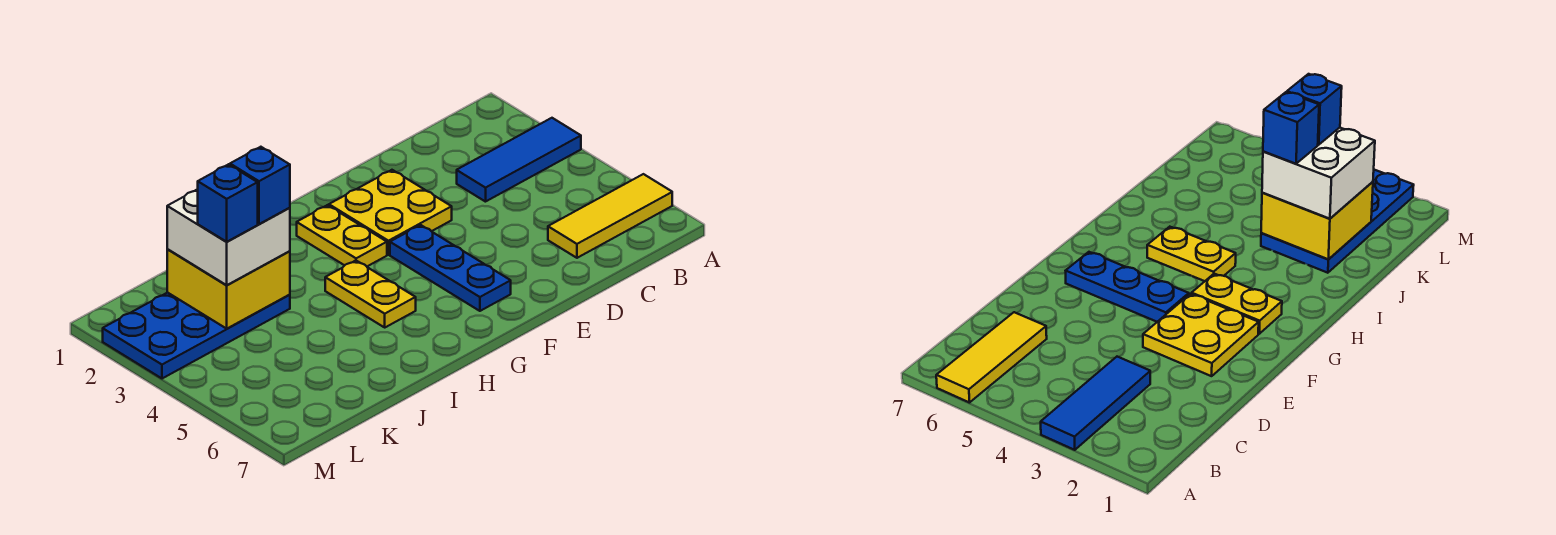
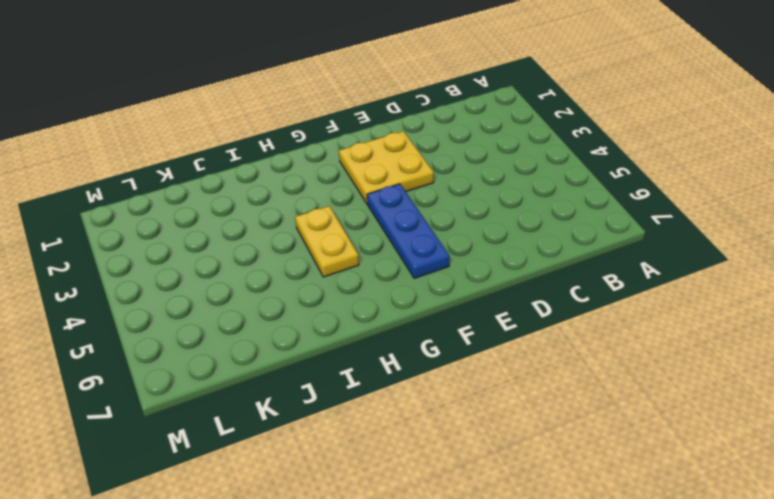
none -> blue tile A3:C3 level 1
none -> yellow tile A6:C6 level 1

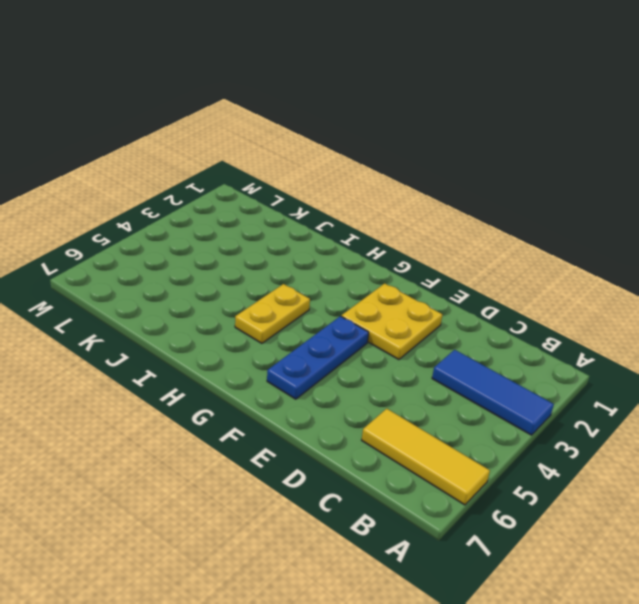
none -> yellow plate G2:G3 level 1
none -> blue plate J2:M3 level 1

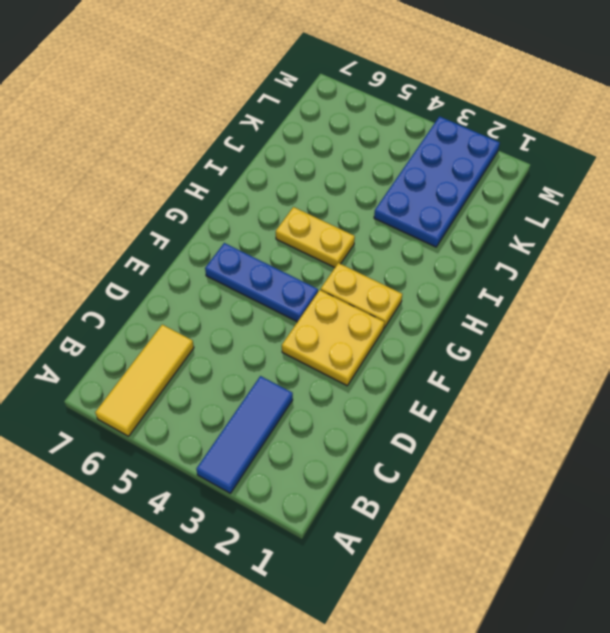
none -> yellow brick J2:K3 level 2
none -> white brick J2:K3 level 3

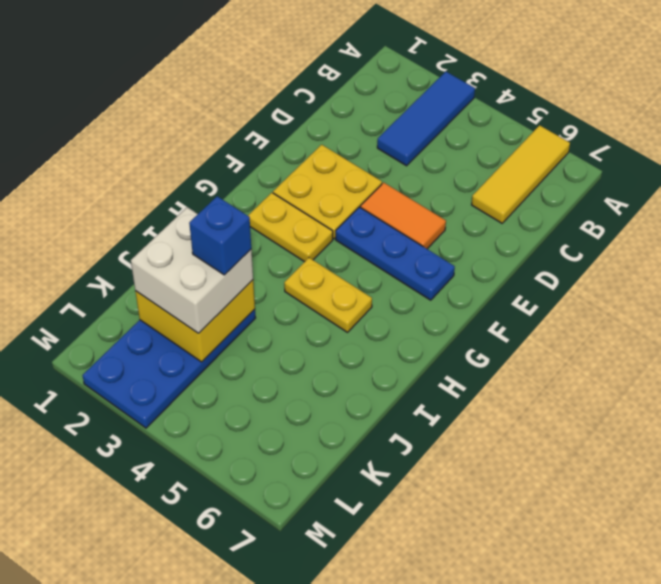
orange tile E4:E5 level 1 -> none
none -> blue brick K3 level 4

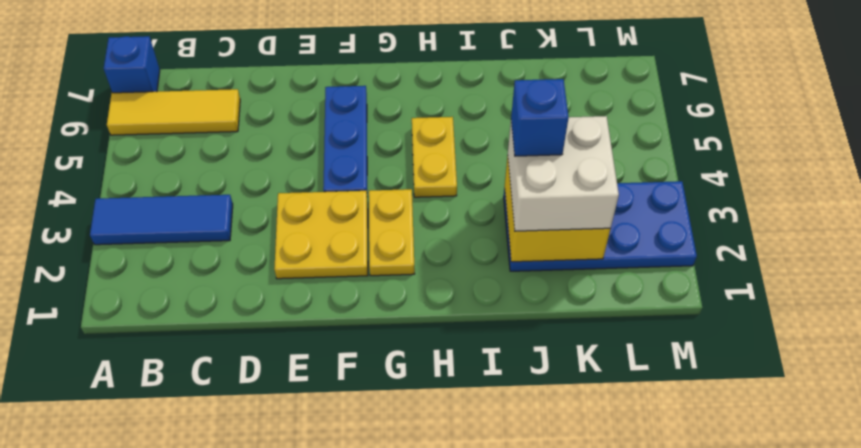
blue brick A7 level 1 -> blue brick K3 level 4

